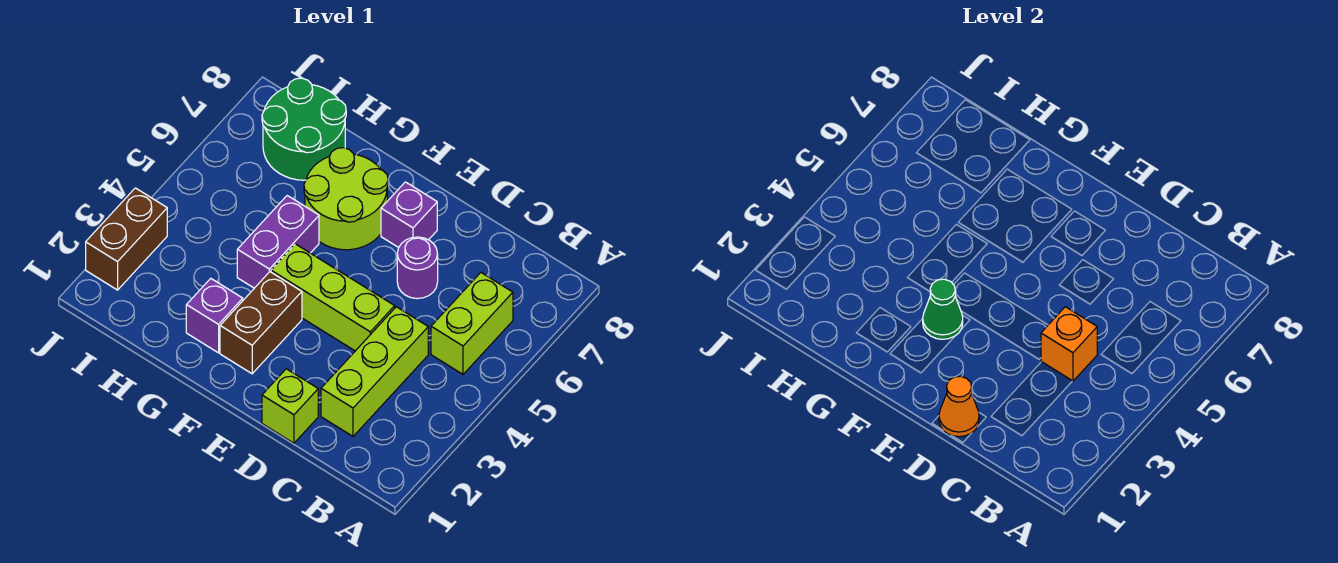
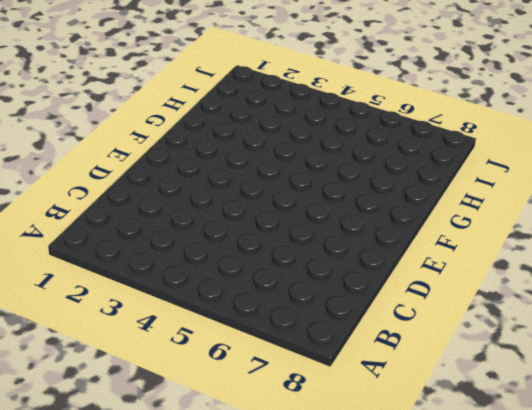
none -> lime brick B5:B6 level 1
none -> lime brick C2:C4 level 1
none -> lime brick D1 level 1

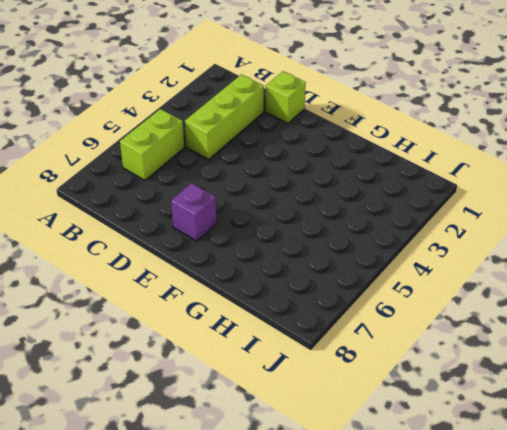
none -> lime brick D4:F4 level 1
none -> purple round brick D6 level 1
none -> brown brick F2:F3 level 1

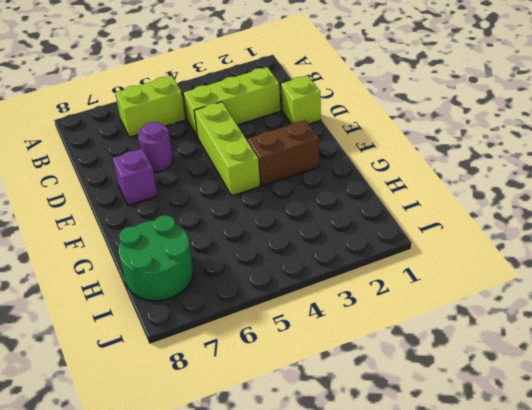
none -> lime round brick F6:G7 level 1
none -> purple brick G2 level 1
none -> purple brick G4:G5 level 1

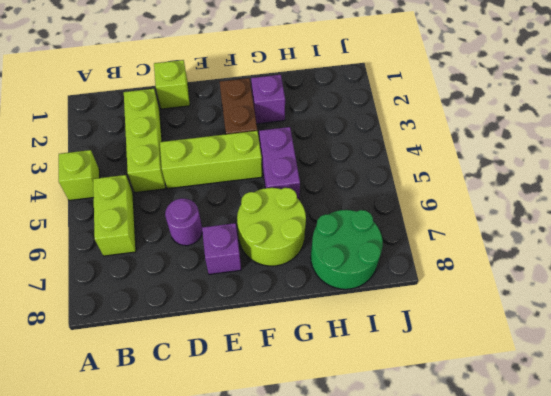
lime brick A4 level 1 -> none
none -> brown brick J2:J3 level 1
none -> orange brick C4 level 2
none -> orange cone D1 level 2

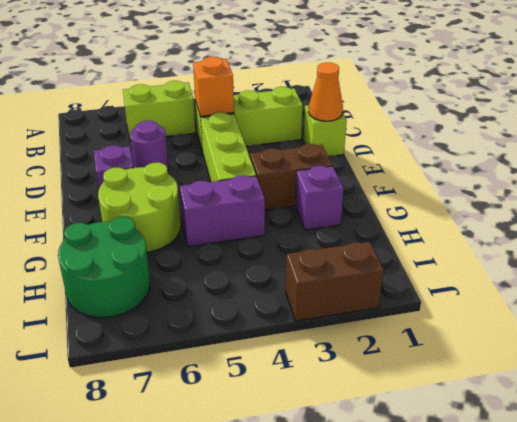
none -> green cone F3 level 2

